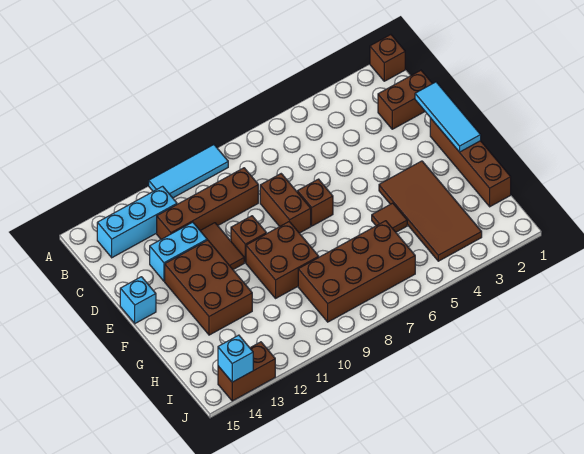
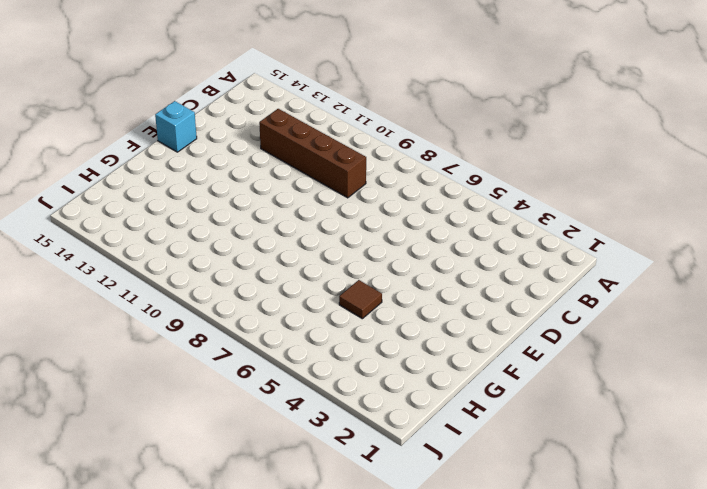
none -> brown brick A1 level 1
none -> cyan tile A9:A11 level 1
none -> cyan brick B12:B14 level 1

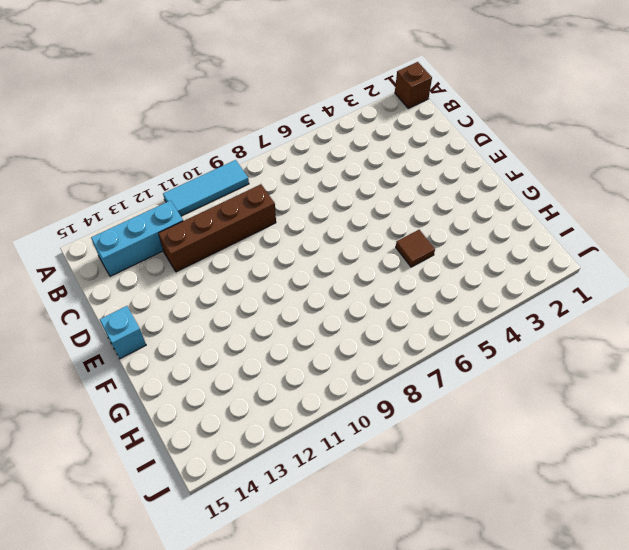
none -> brown brick C1:C2 level 1
none -> brown brick D8:E8 level 1
none -> brown tile D11:E11 level 1

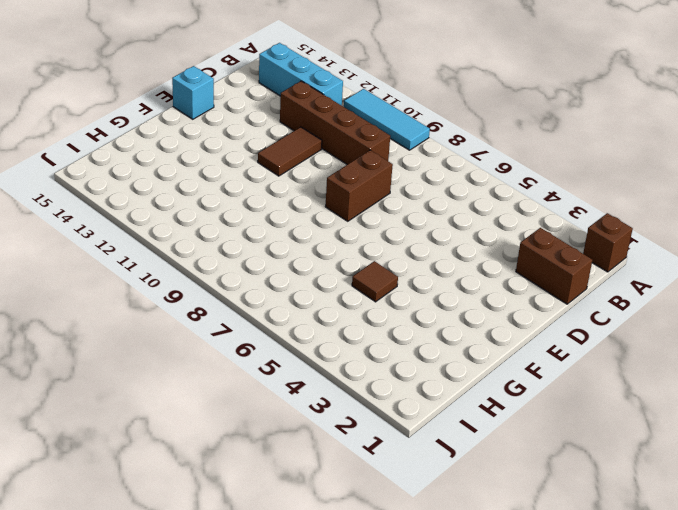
none -> cyan brick D12:D13 level 1
none -> brown brick E1:H1 level 1
none -> brown brick E7 level 1

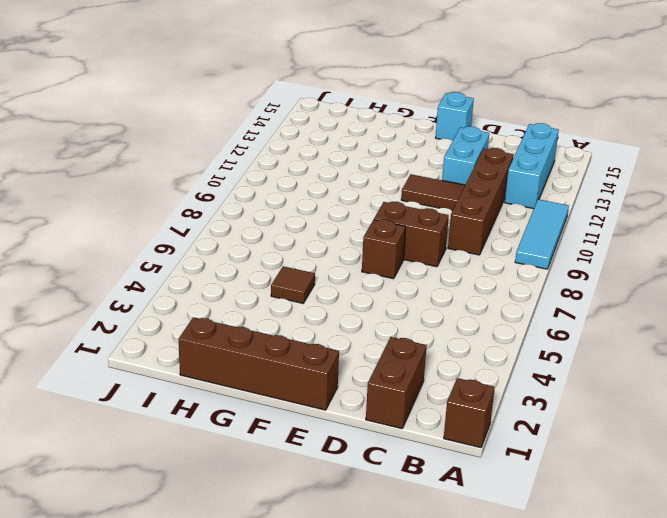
none -> brown brick E10 level 1
none -> brown brick E12:G13 level 1
none -> brown tile F3:I4 level 1

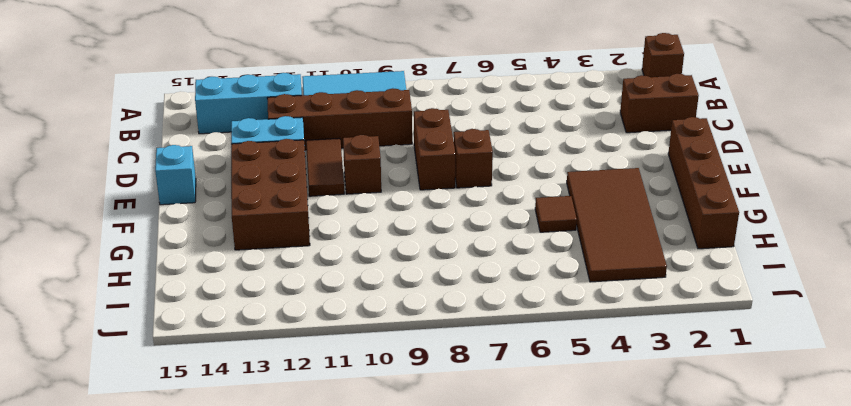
none -> brown brick F9:G10 level 1
none -> brown brick H6:I9 level 1
none -> brown brick J13:J14 level 1

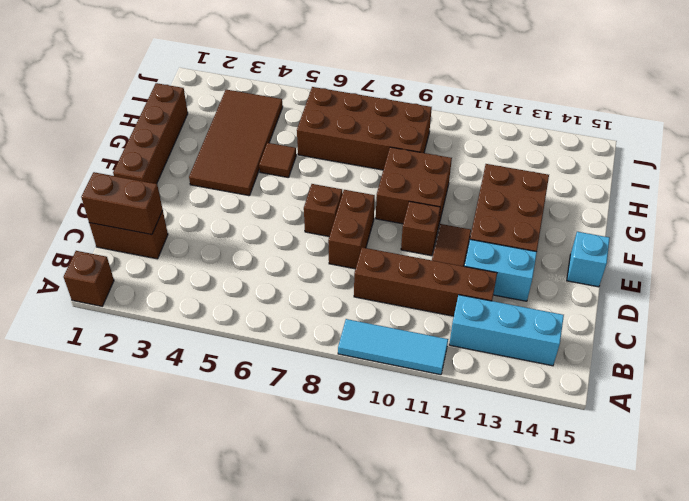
brown brick C1:C2 level 2 -> brown brick J13:J14 level 1
none -> cyan tile D1:F1 level 2
none -> cyan brick J14 level 2

